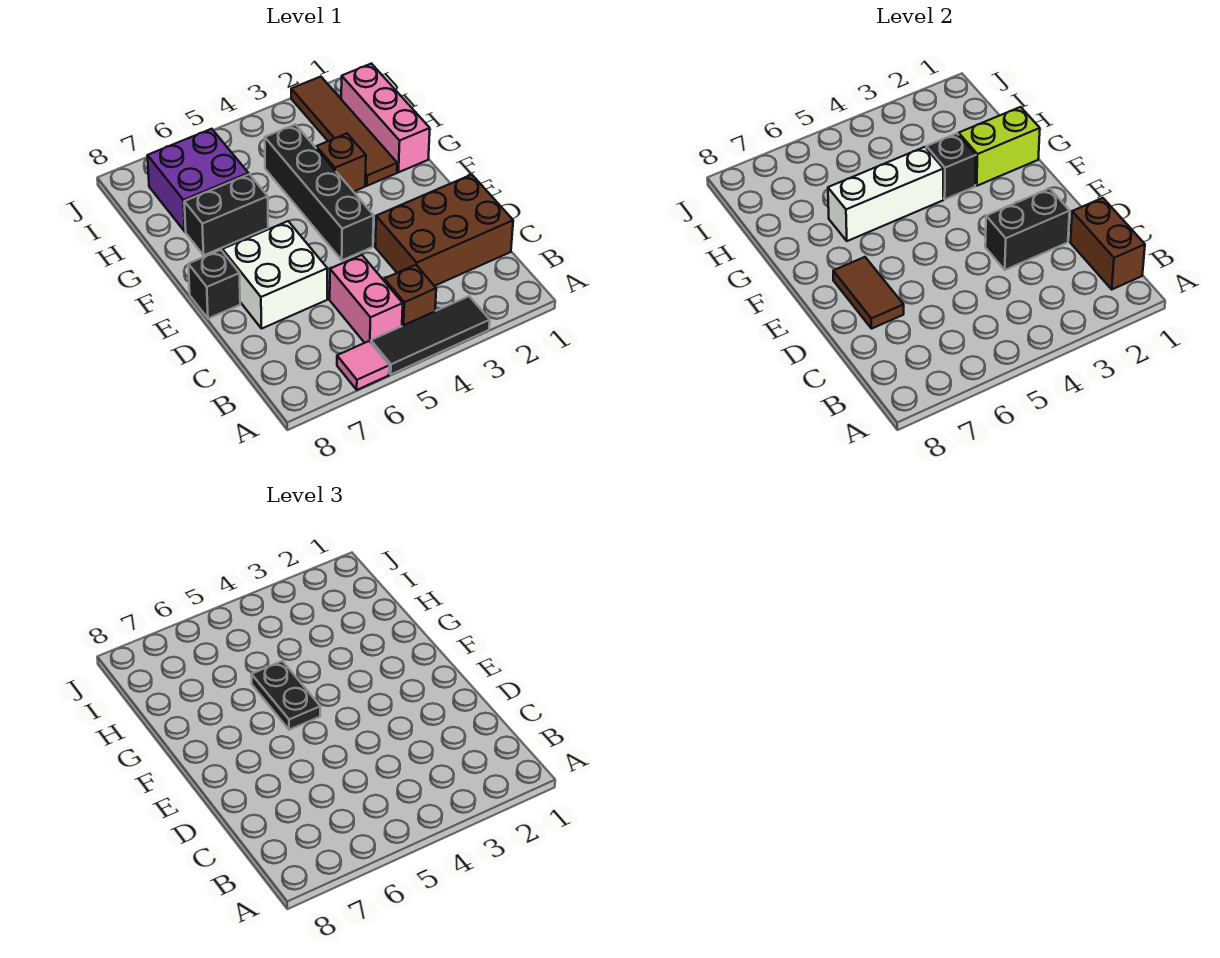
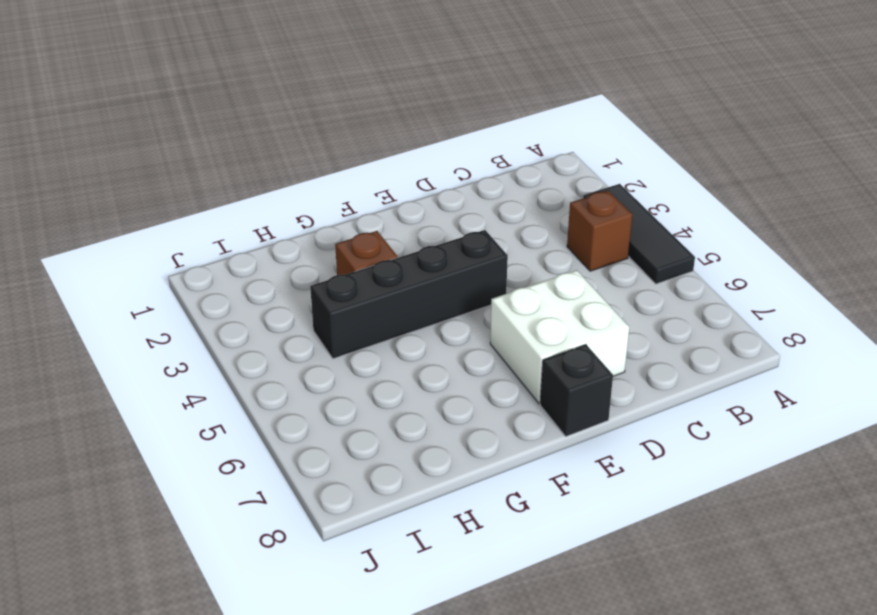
none -> pink tile A6 level 1
none -> pink brick B5:C5 level 1
none -> brown brick C1:D3 level 1

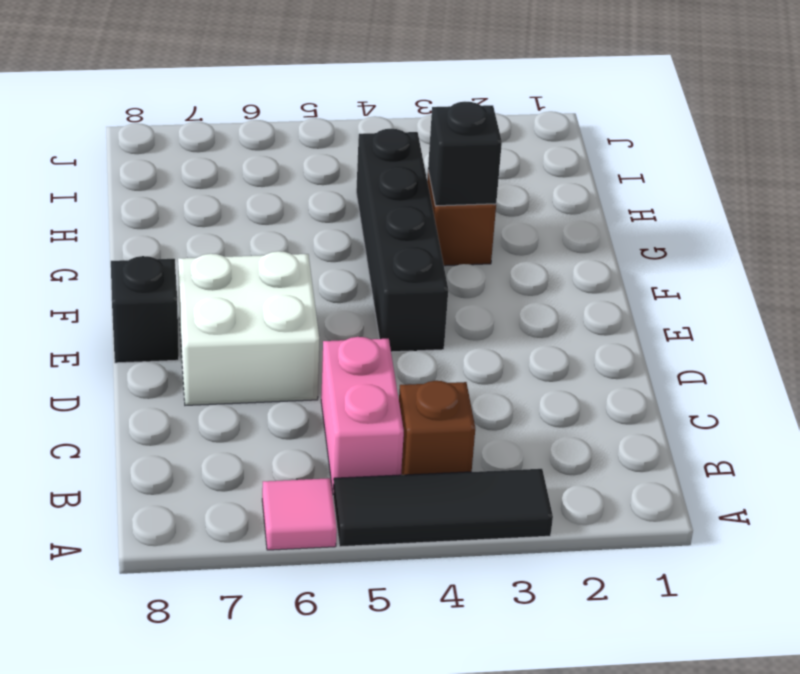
none -> brown brick C1:D3 level 1
none -> pink brick G1:I1 level 1
none -> brown tile G2:J2 level 1

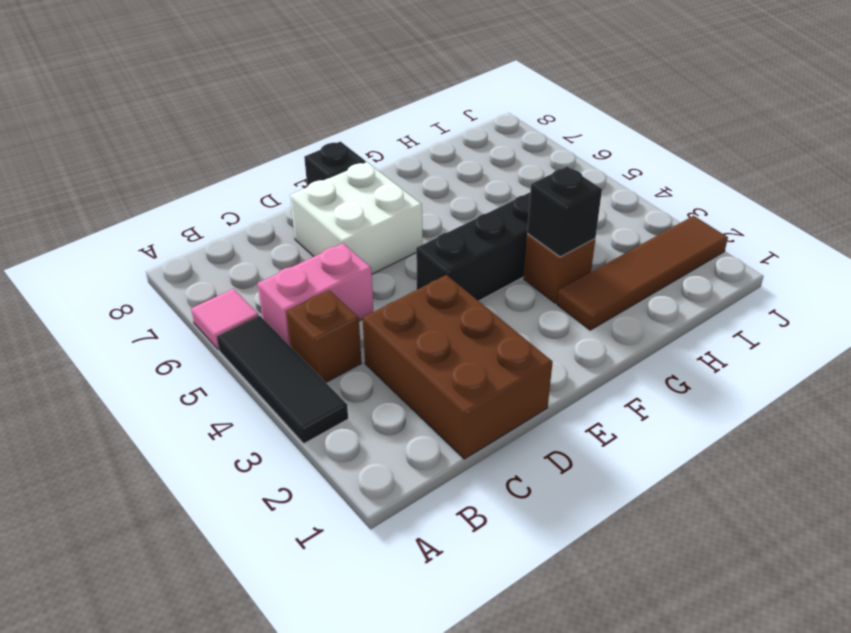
none -> pink brick G1:I1 level 1
none -> black brick G6:G7 level 1
none -> purple brick H6:I7 level 1

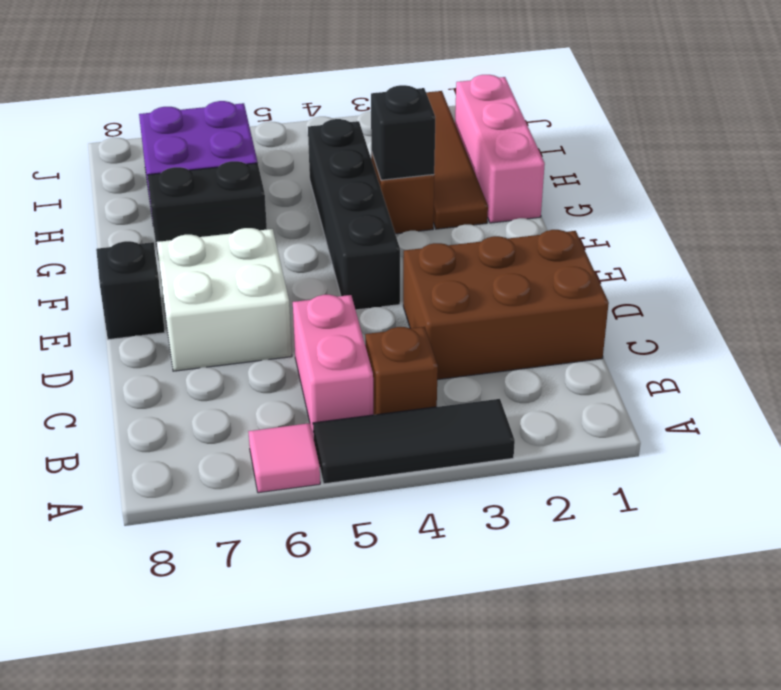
none -> brown brick B1:C1 level 2
none -> black brick D2:D3 level 2
none -> brown tile D7:E7 level 2

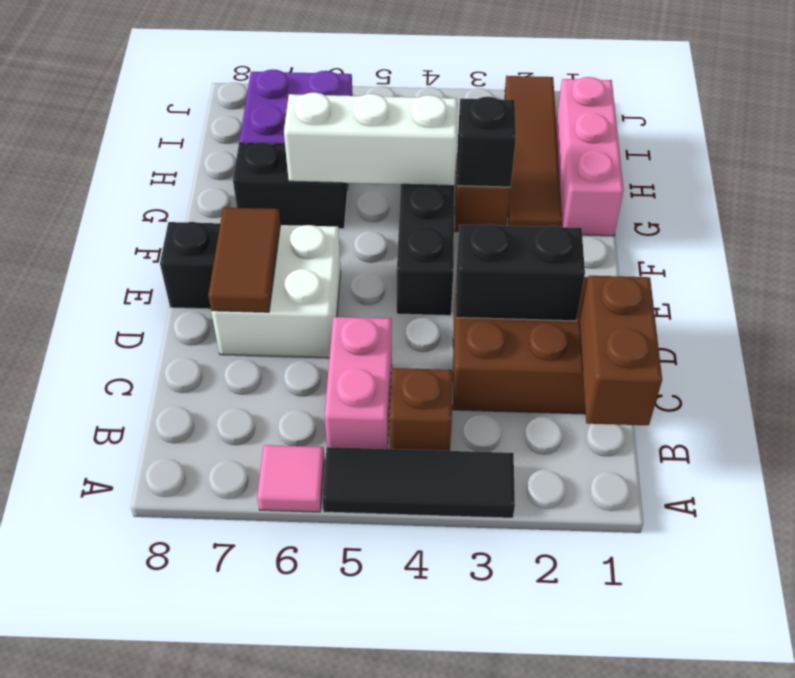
none -> lime brick G1:G2 level 2
none -> black plate F5:G5 level 3

